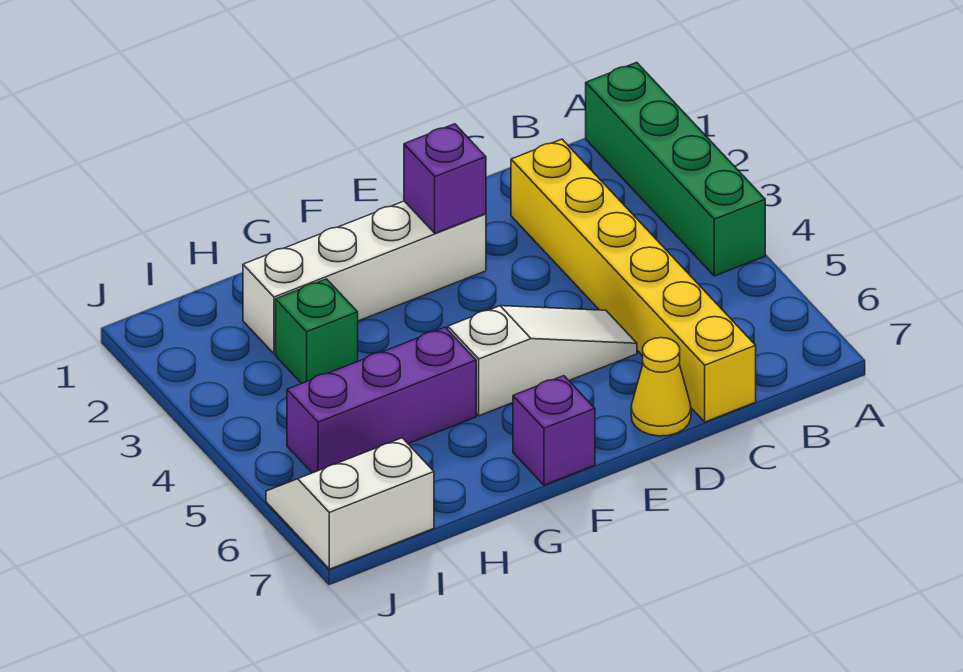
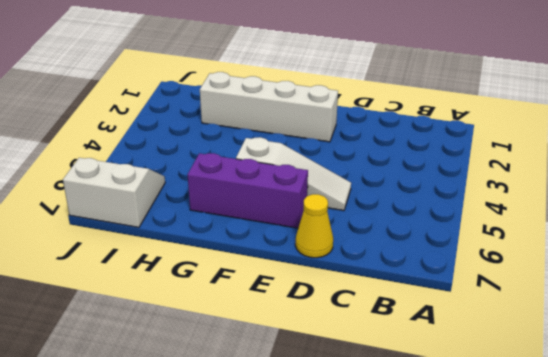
purple brick E6:G6 level 1 -> purple brick G5:I5 level 1
none -> green brick A1:A4 level 1
none -> yellow brick C2:C7 level 1

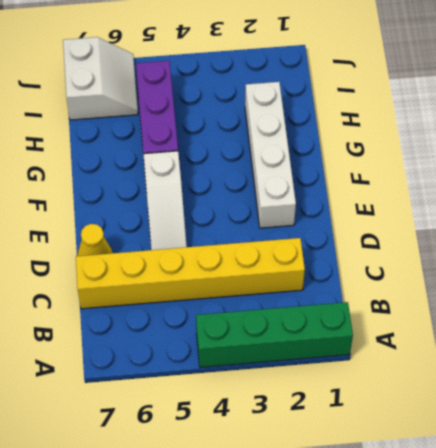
none -> purple brick F7 level 1
none -> green brick H3 level 1

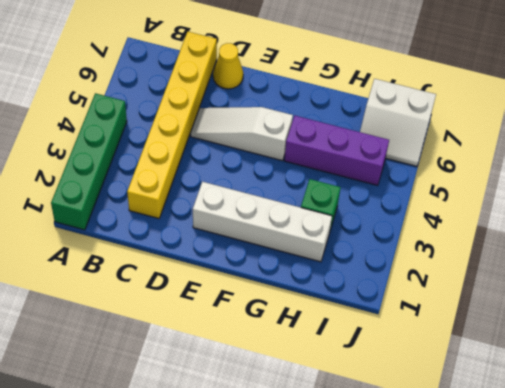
none -> purple brick F7 level 1
none -> purple brick E2 level 2

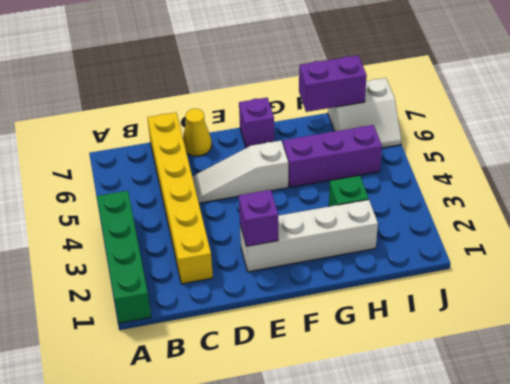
purple brick H7:I7 level 2 -> none

